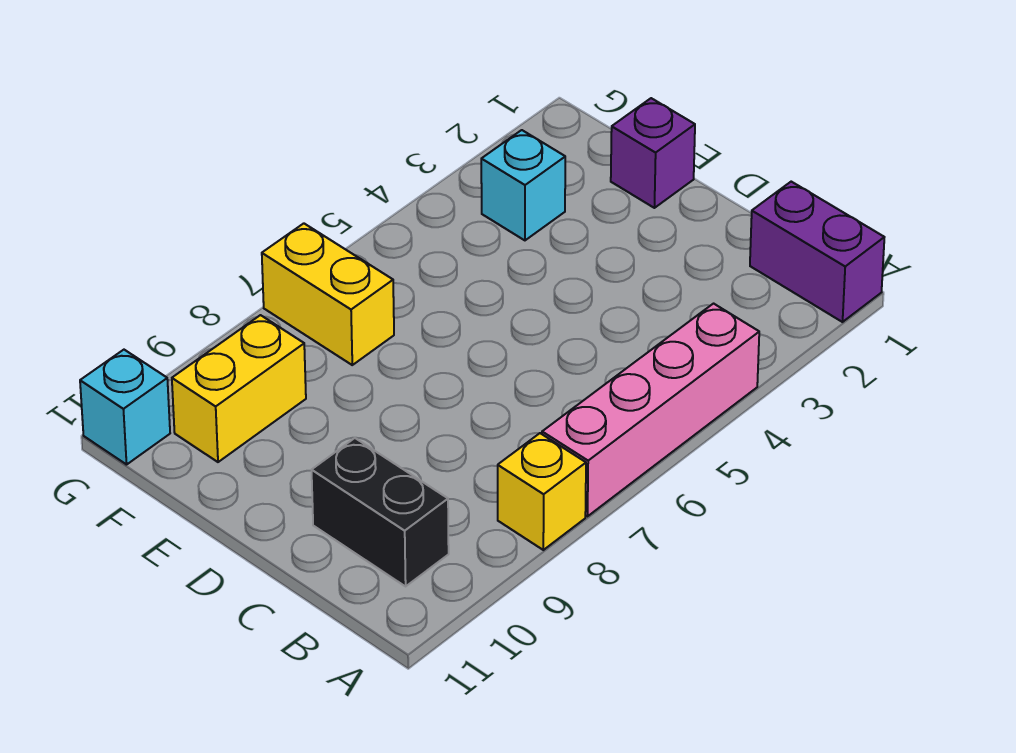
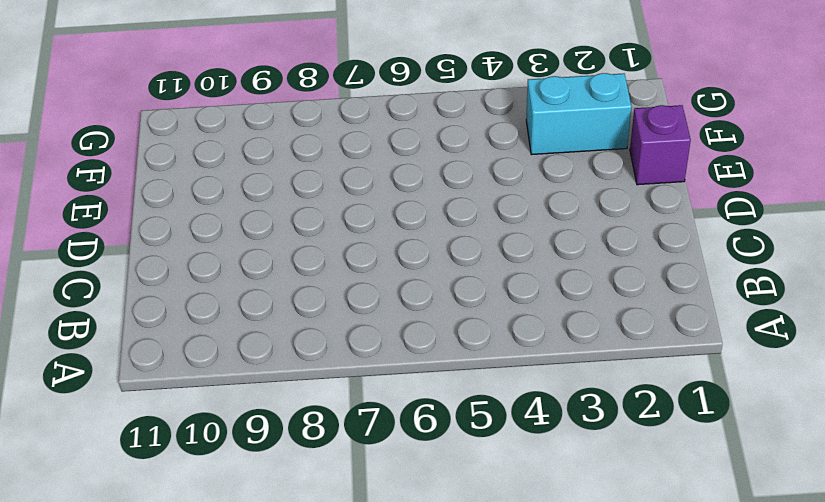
cyan brick F2:F3 level 1 -> cyan brick F3 level 1
none -> purple brick A1:B1 level 1
none -> pink brick A4:A7 level 1

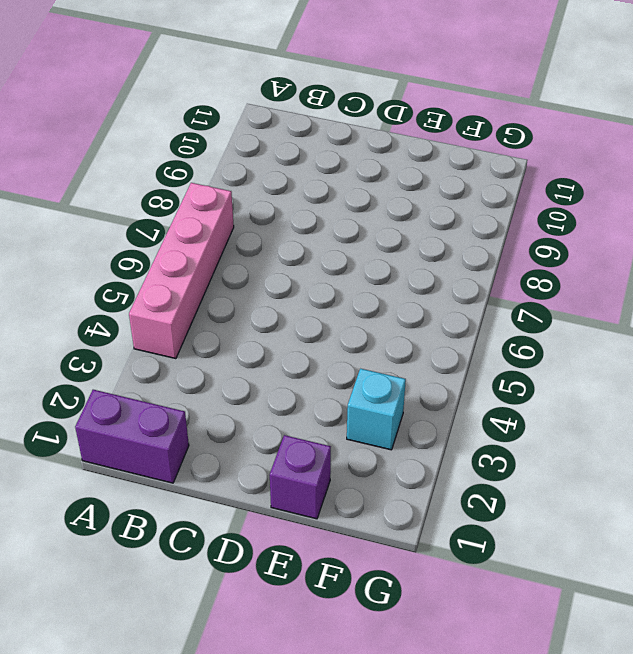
none -> yellow brick A8 level 1
none -> black brick B10:C10 level 1

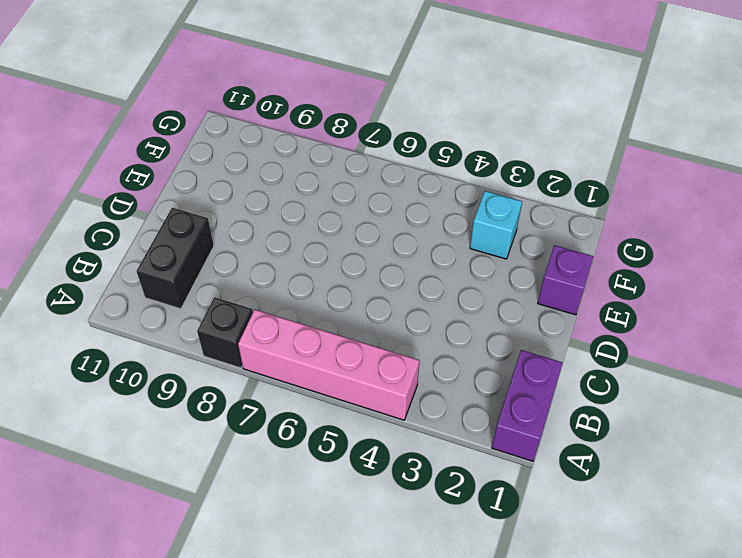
black brick A8 level 1 -> yellow brick A8 level 1
none -> yellow brick F7:G7 level 1
none -> yellow brick F9:F10 level 1

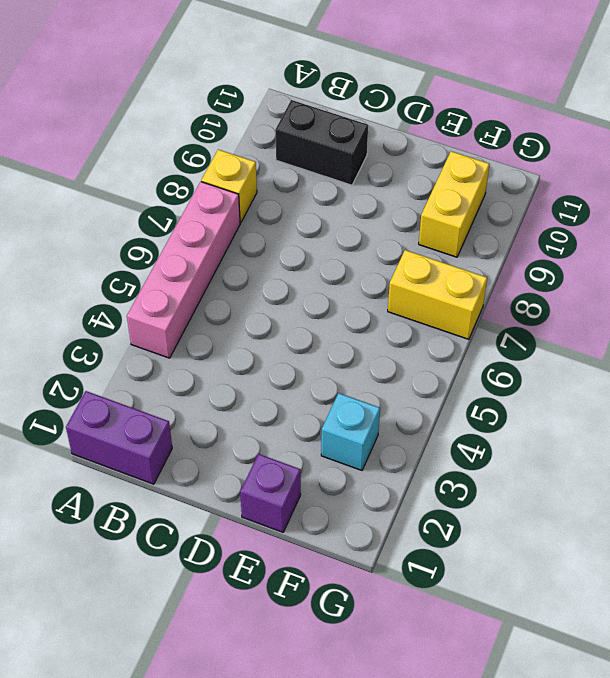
none -> cyan brick G11 level 1

